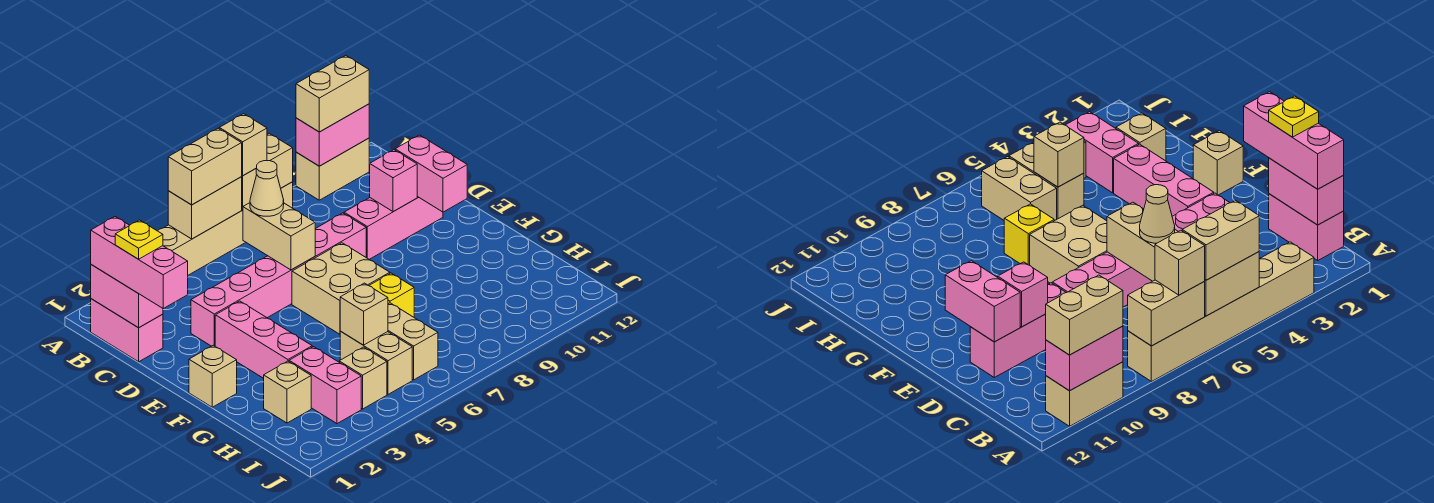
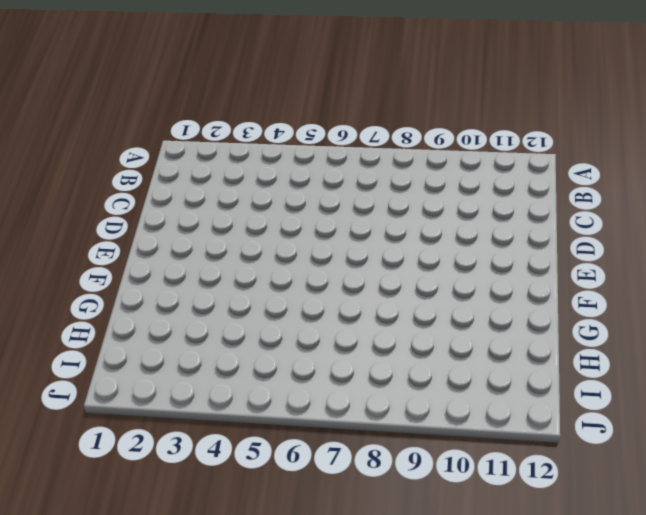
none -> tan brick A3:A8 level 1
none -> tan brick A10:A11 level 1
none -> pink brick B1:C1 level 1

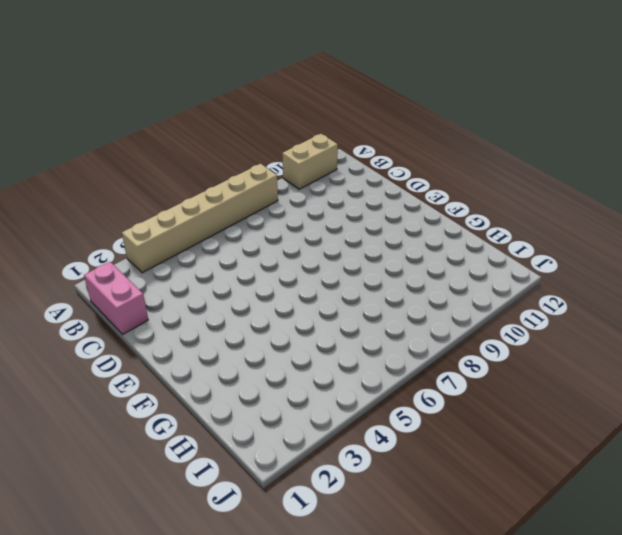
none -> pink brick D3:D8 level 1
none -> pink brick D9:D11 level 1
none -> pink brick E3:G3 level 1

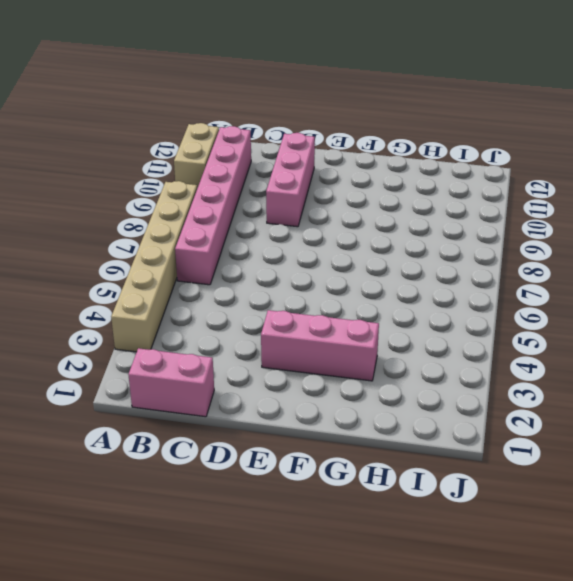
pink brick B6:B11 level 1 -> pink brick D3:D8 level 1
none -> tan brick E6:F7 level 1
none -> tan brick F1 level 1
none -> yellow brick G7 level 1

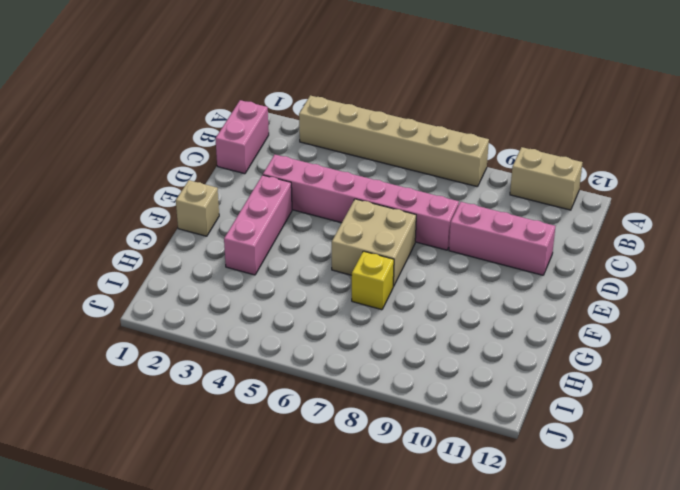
none -> tan brick H2 level 1
none -> pink brick H3:I3 level 1
none -> tan brick H5:I5 level 1

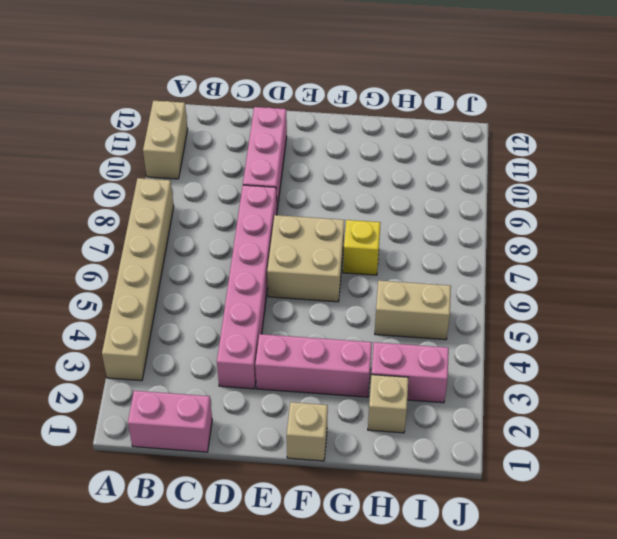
none -> tan brick H6:I6 level 1
none -> tan brick I4 level 1
none -> tan brick A5:A6 level 2

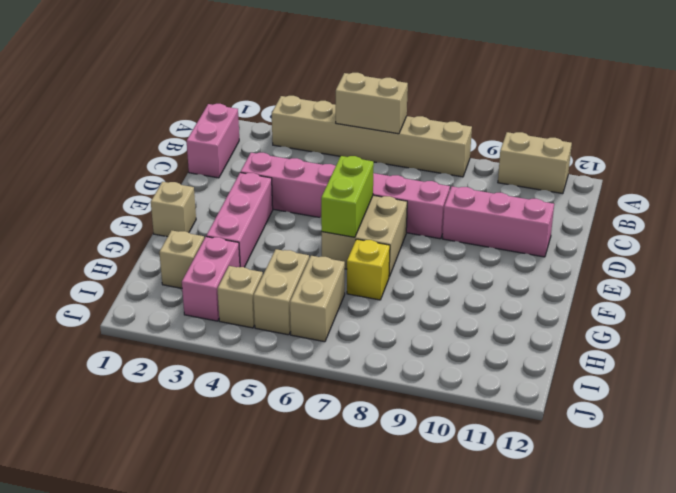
lime brick E6:F6 level 2 -> none
none -> tan brick A7:A8 level 2
none -> pink brick A10:A11 level 2
none -> pink brick B1:C1 level 2

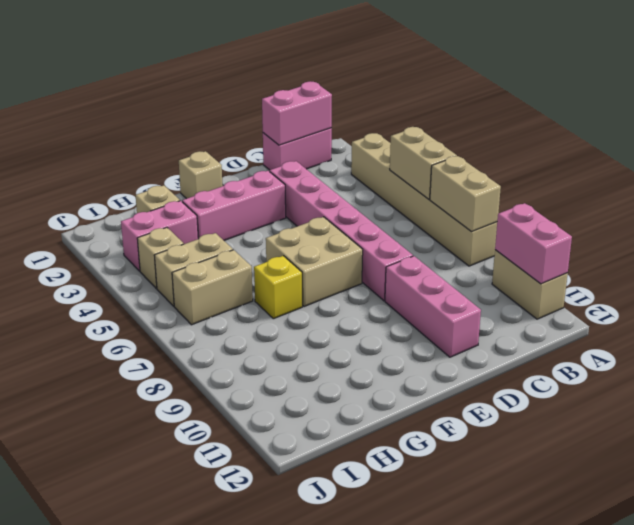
none -> tan brick C6:D6 level 2
none -> pink brick D10 level 2
none -> pink brick D11:E11 level 2

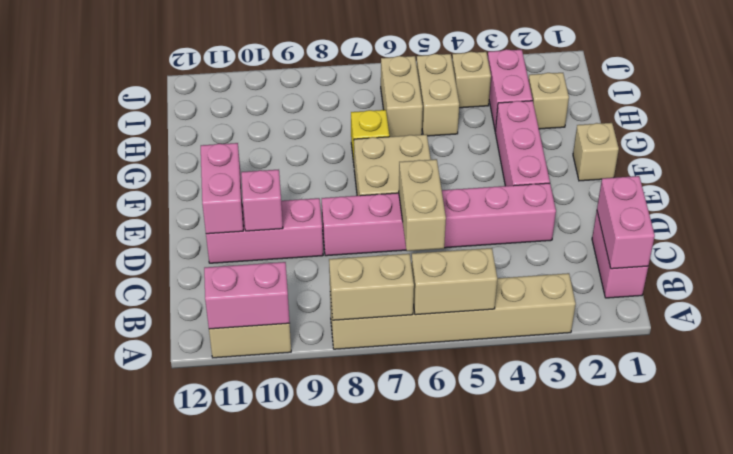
none -> tan brick H5 level 2
none -> tan brick A5:A6 level 3
none -> tan brick A7 level 3

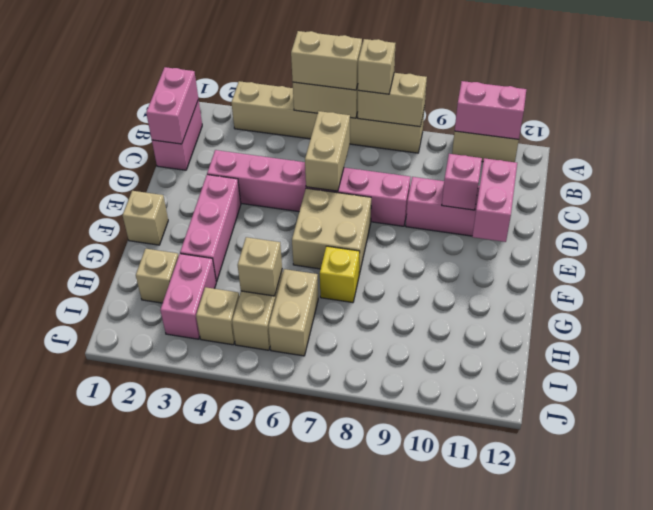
none -> tan brick A10:A11 level 3
none -> pink brick B1:D1 level 3
none -> tan cone C6 level 3

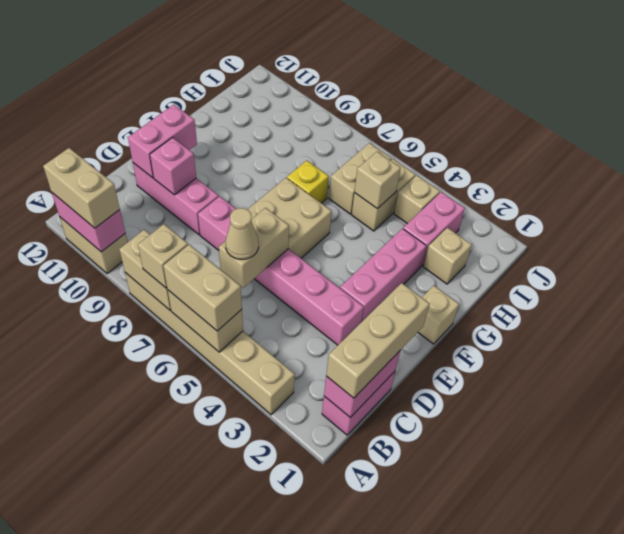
tan brick B1:D1 level 3 -> pink brick B1:D1 level 3
none -> yellow plate C1 level 4

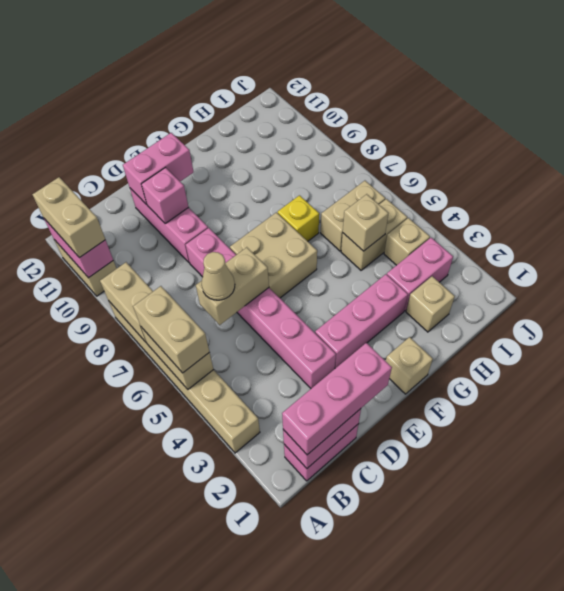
none -> tan brick A7 level 3
none -> yellow plate C1 level 4

